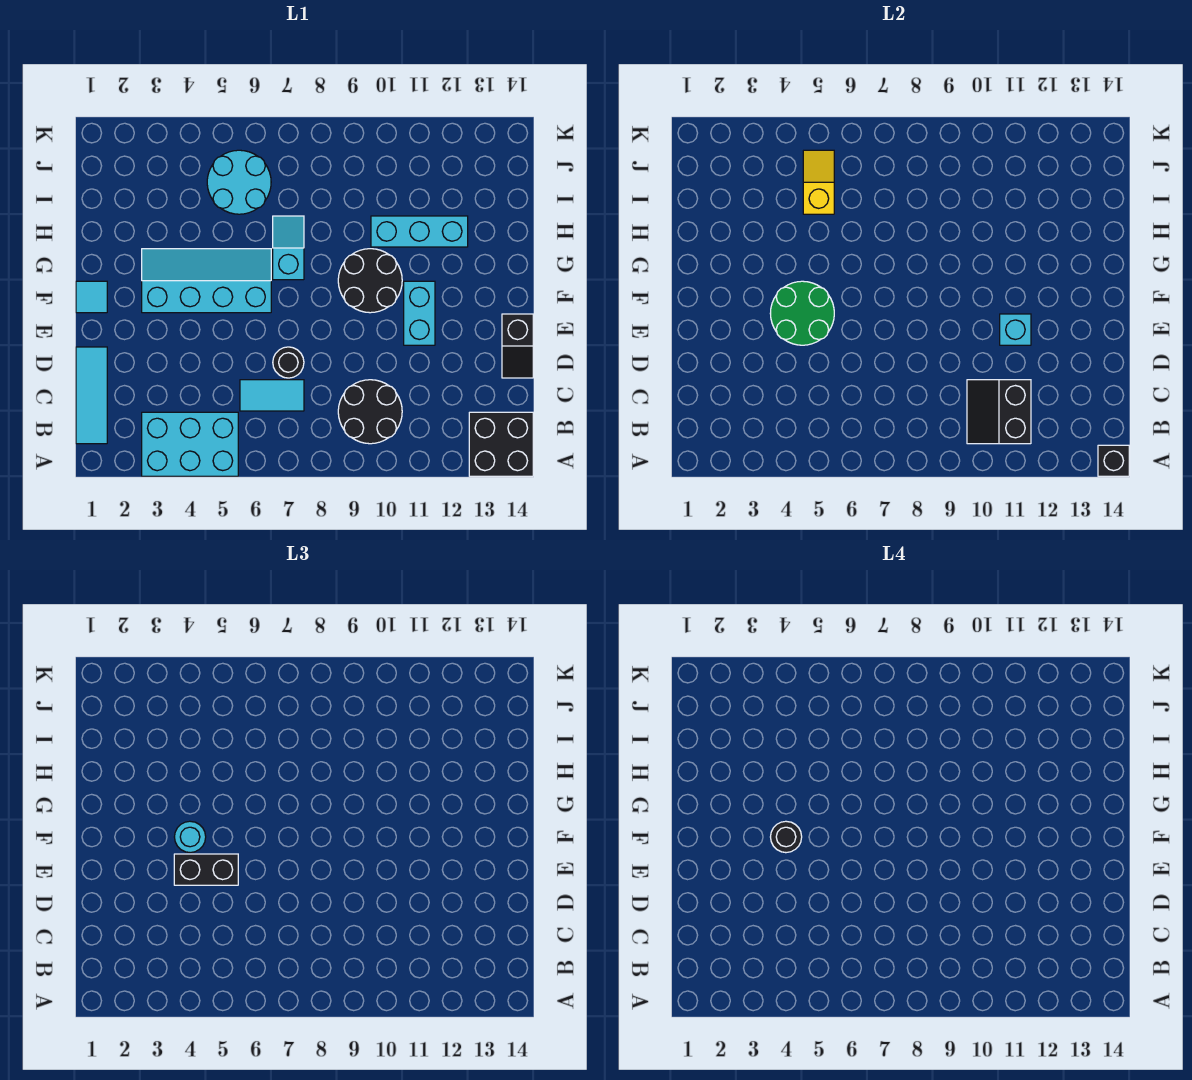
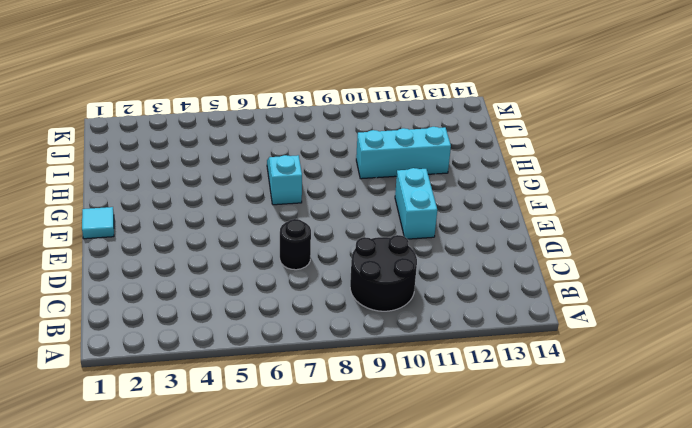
none -> cyan brick A3:B5 level 1
none -> black brick A13:B14 level 1
none -> cyan tile B1:D1 level 1

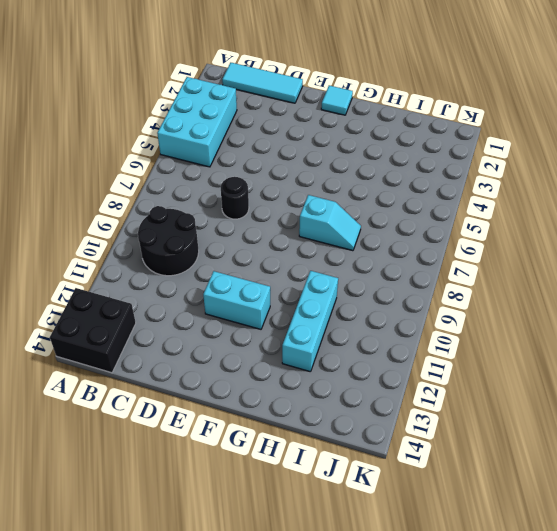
none -> cyan tile C6:C7 level 1
none -> black slope D14:E14 level 1 top E
none -> cyan slope F3:G6 level 1 top F

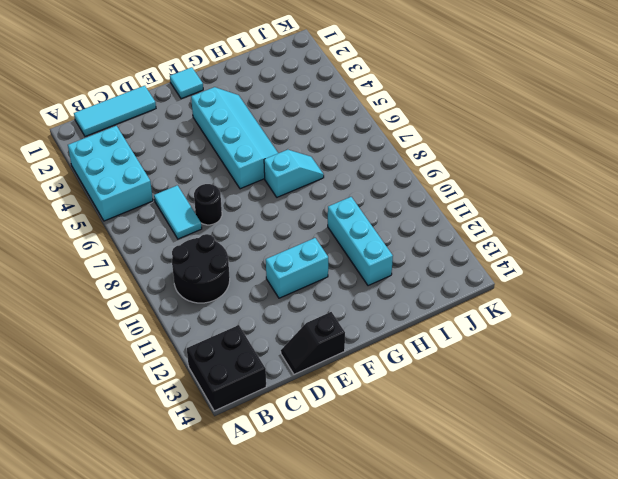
none -> black round brick F9:G10 level 1
none -> cyan round brick I5:J6 level 1
none -> black brick A14 level 2

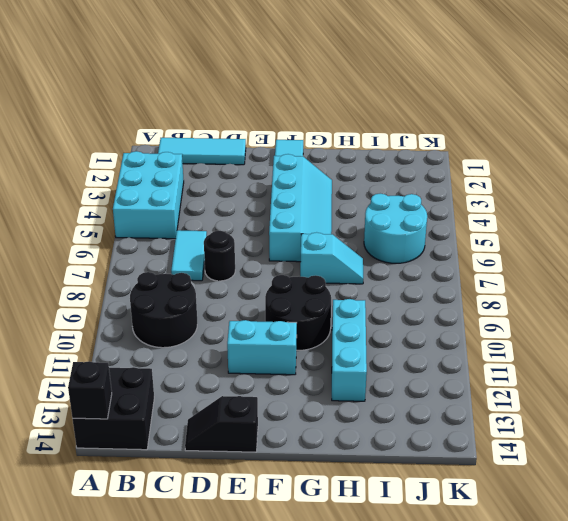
none -> black slope B10:C11 level 2 top 11
none -> green round brick E4:F5 level 2
none -> cyan brick E11 level 2

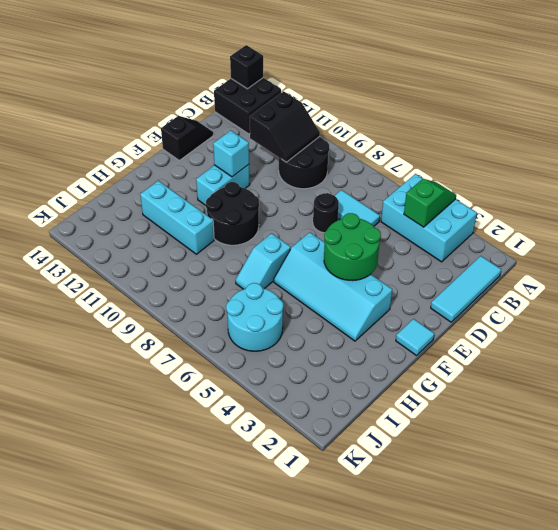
green slope A4:B4 level 2 top B -> none
none -> yellow slope I5:J5 level 2 top I
none -> black brick E4:E5 level 3
none -> cyan round brick F4 level 3

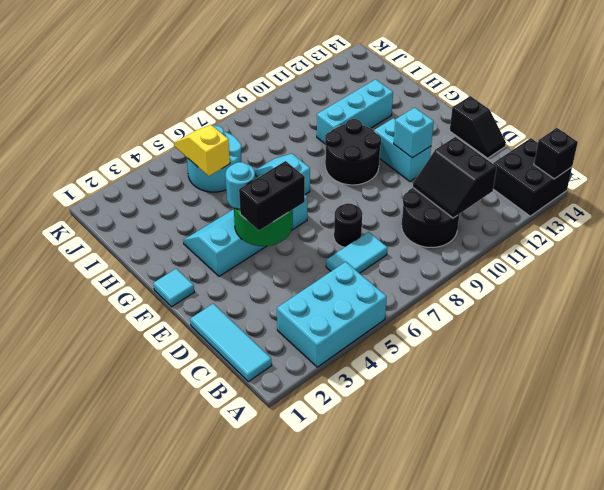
none -> black round brick F4 level 4

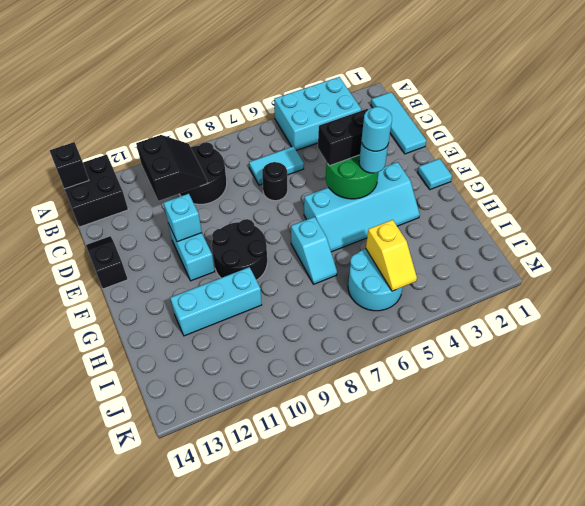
cyan round brick F4 level 4 -> black round brick F4 level 4

